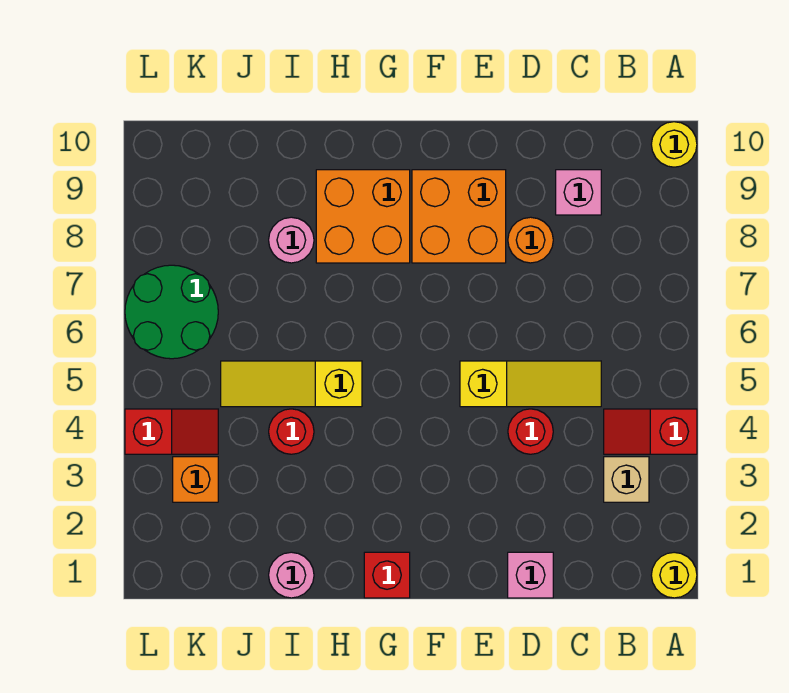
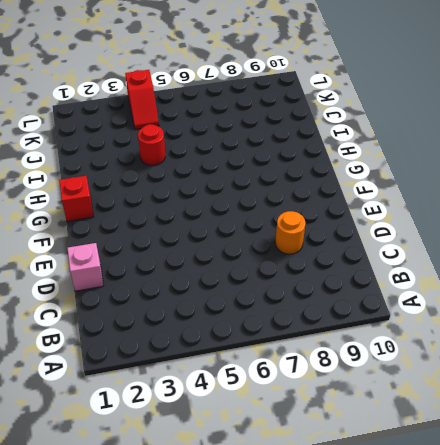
none -> yellow round brick A1 level 1
none -> red slope A4:B4 level 1 top A
none -> yellow round brick A10 level 1

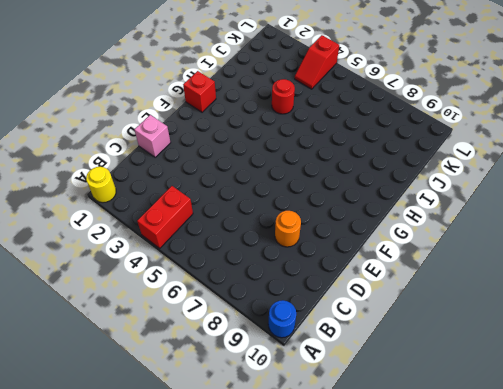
red brick A4:B4 level 1 -> red slope A4:B4 level 1 top A
blue round brick A10 level 1 -> yellow round brick A10 level 1
none -> tan brick B3 level 1
none -> yellow slope C5:E5 level 1 top E
none -> pink brick C9 level 1

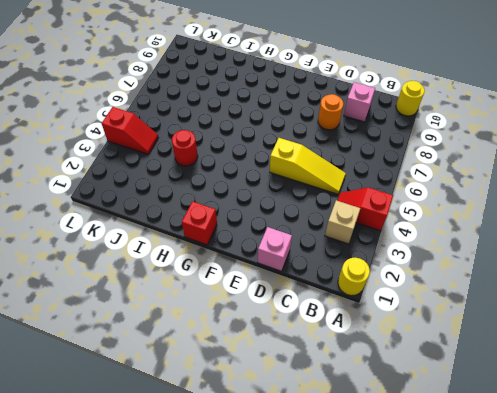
none -> red round brick D4 level 1
none -> orange brick E8:F9 level 1
none -> orange brick G8:H9 level 1

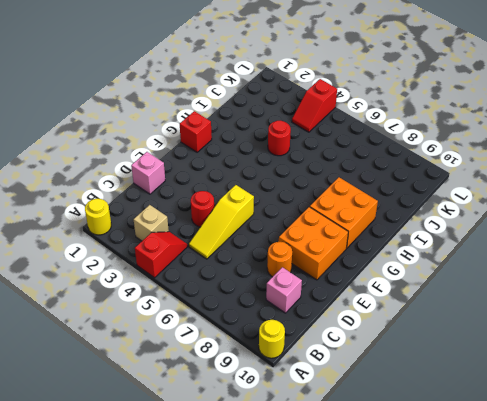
none -> yellow slope H5:J5 level 1 top H
none -> pink round brick I1 level 1
none -> pink round brick I8 level 1

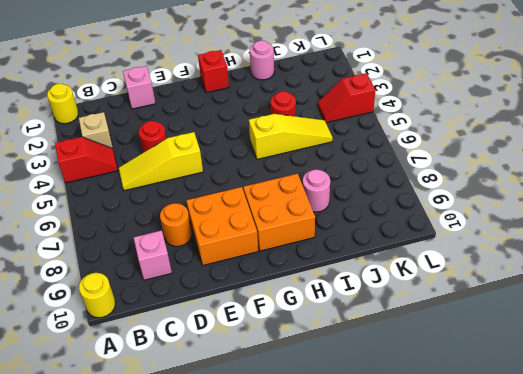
none -> orange brick K3 level 1
none -> green round brick K6:L7 level 1

